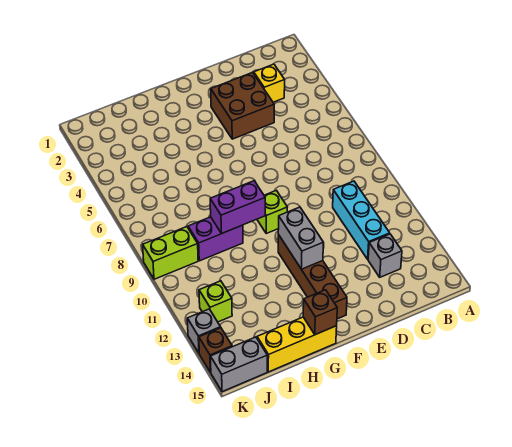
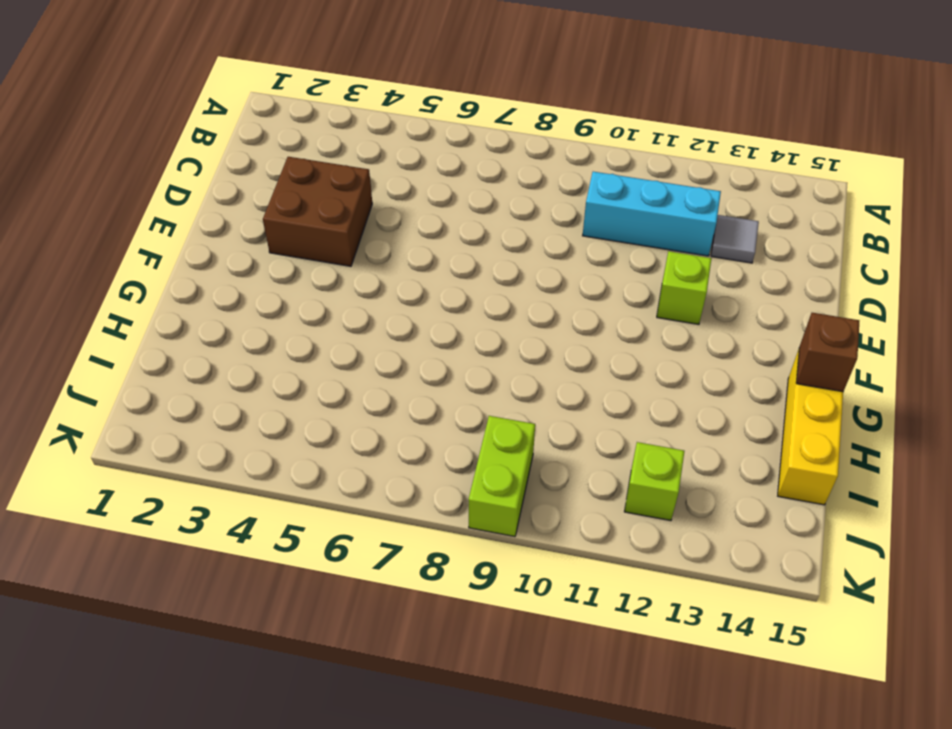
grey tile C13 level 1 -> grey brick C13 level 1
lime brick E12 level 1 -> lime brick F9 level 1
none -> yellow brick C3 level 1
none -> brown brick F11:F14 level 1
none -> purple brick H9:I9 level 1

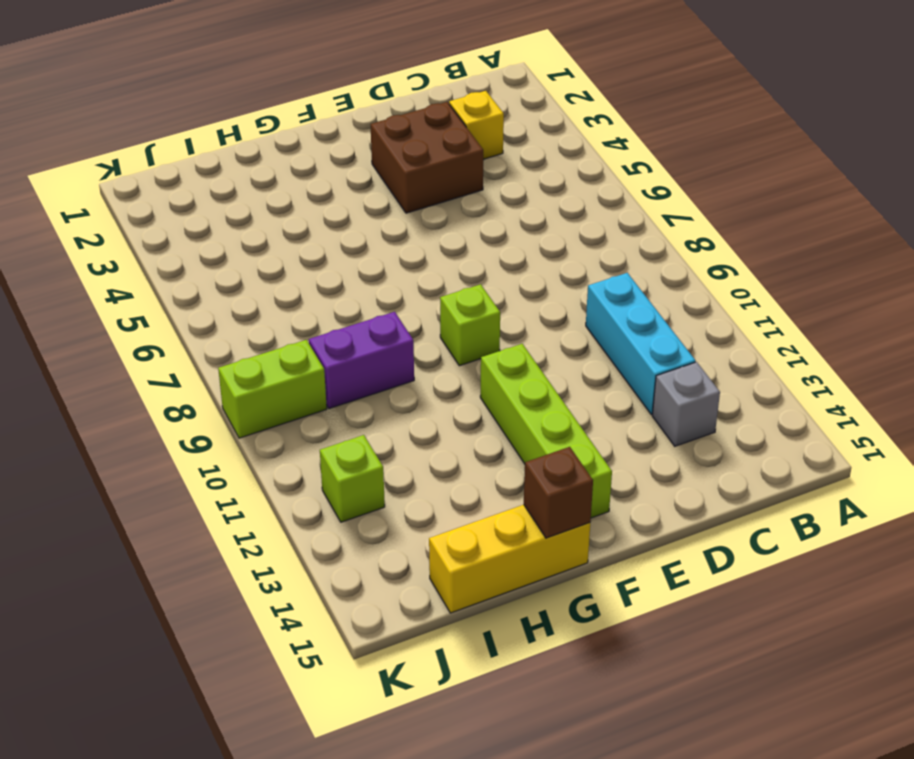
lime brick F11:F14 level 1 -> brown brick F11:F14 level 1
none -> grey brick J15:K15 level 1
none -> grey brick K13 level 1
none -> brown brick K14 level 1

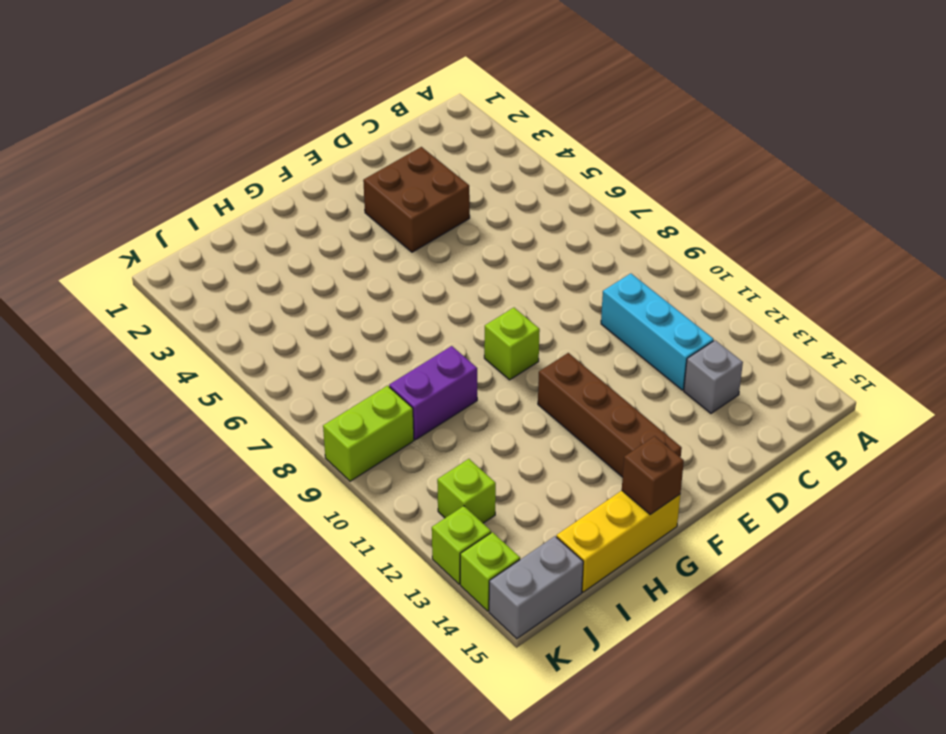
lime brick K13 level 1 -> grey brick K13 level 1
lime brick K14 level 1 -> brown brick K14 level 1
none -> yellow brick C3 level 1
none -> grey brick F11:F12 level 2
none -> purple brick G9:H9 level 2

